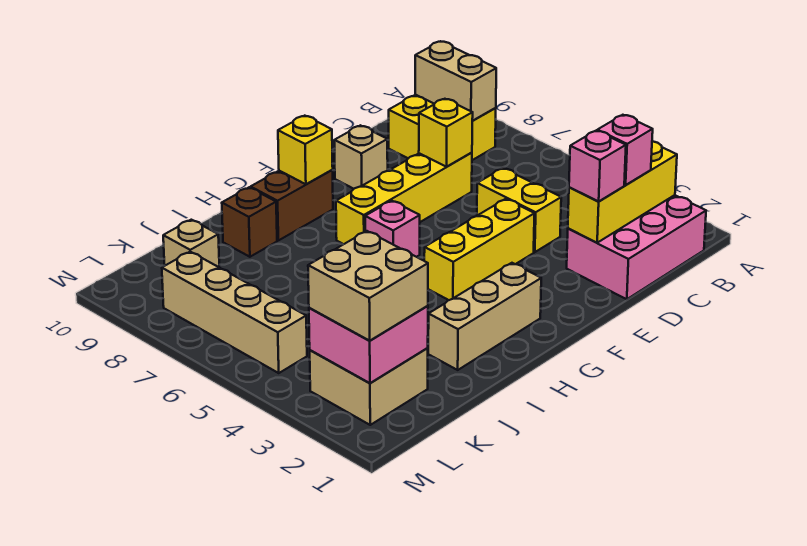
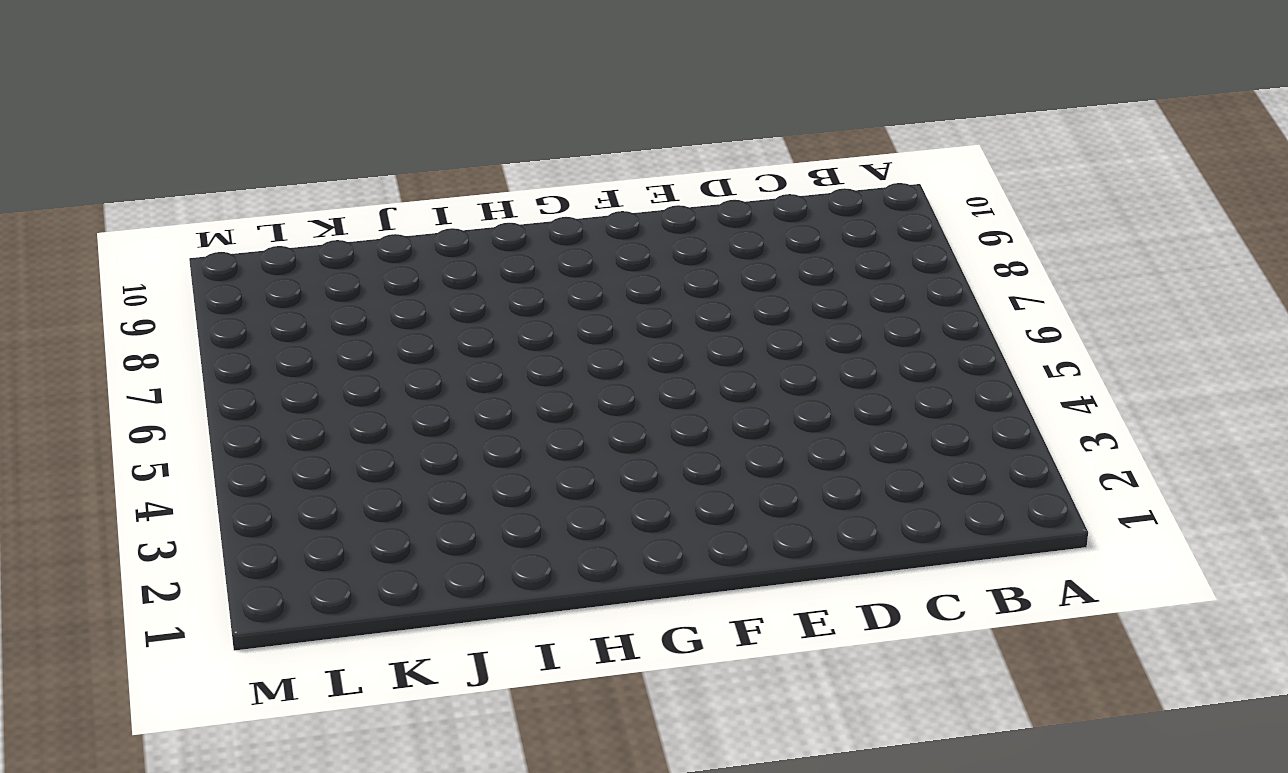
none -> pink brick B1:D2 level 1
none -> yellow brick B8:C9 level 1
none -> yellow brick D4:D5 level 1

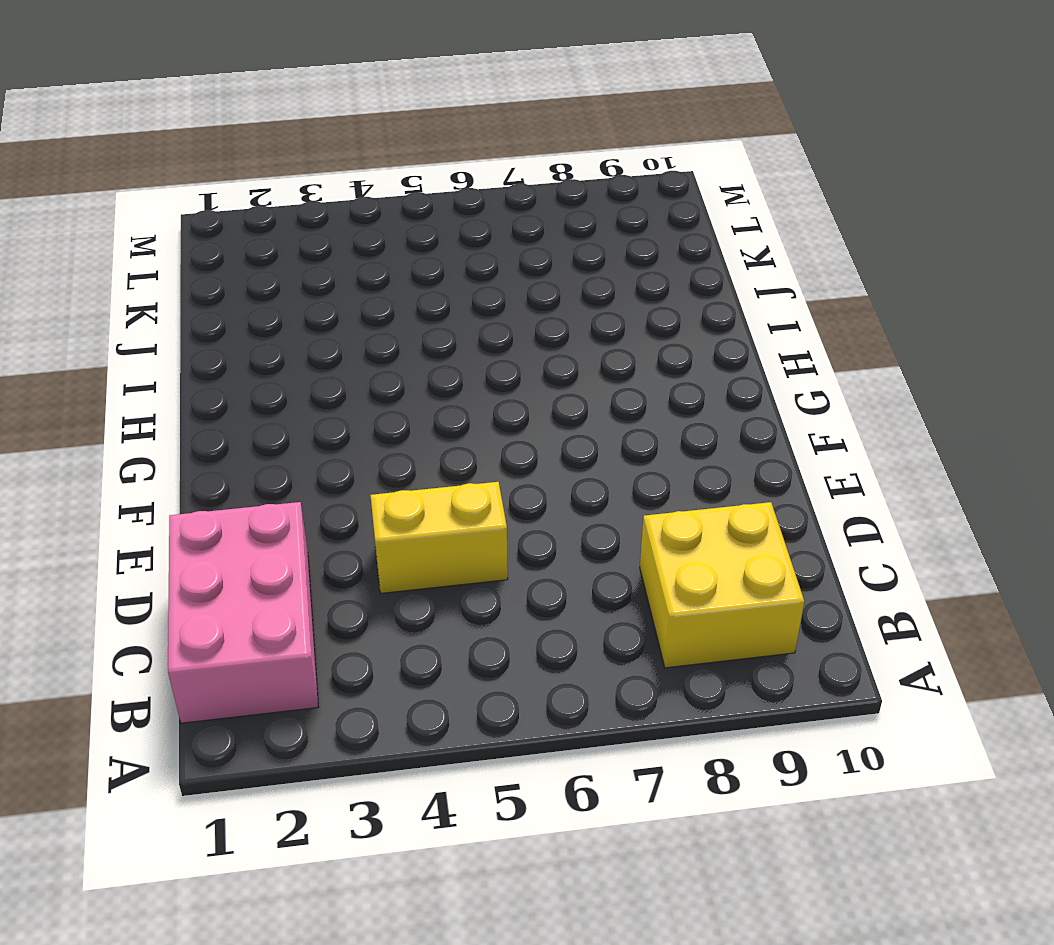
none -> yellow brick D7:G7 level 1
none -> yellow brick E4:G4 level 1
none -> tan brick E9 level 1

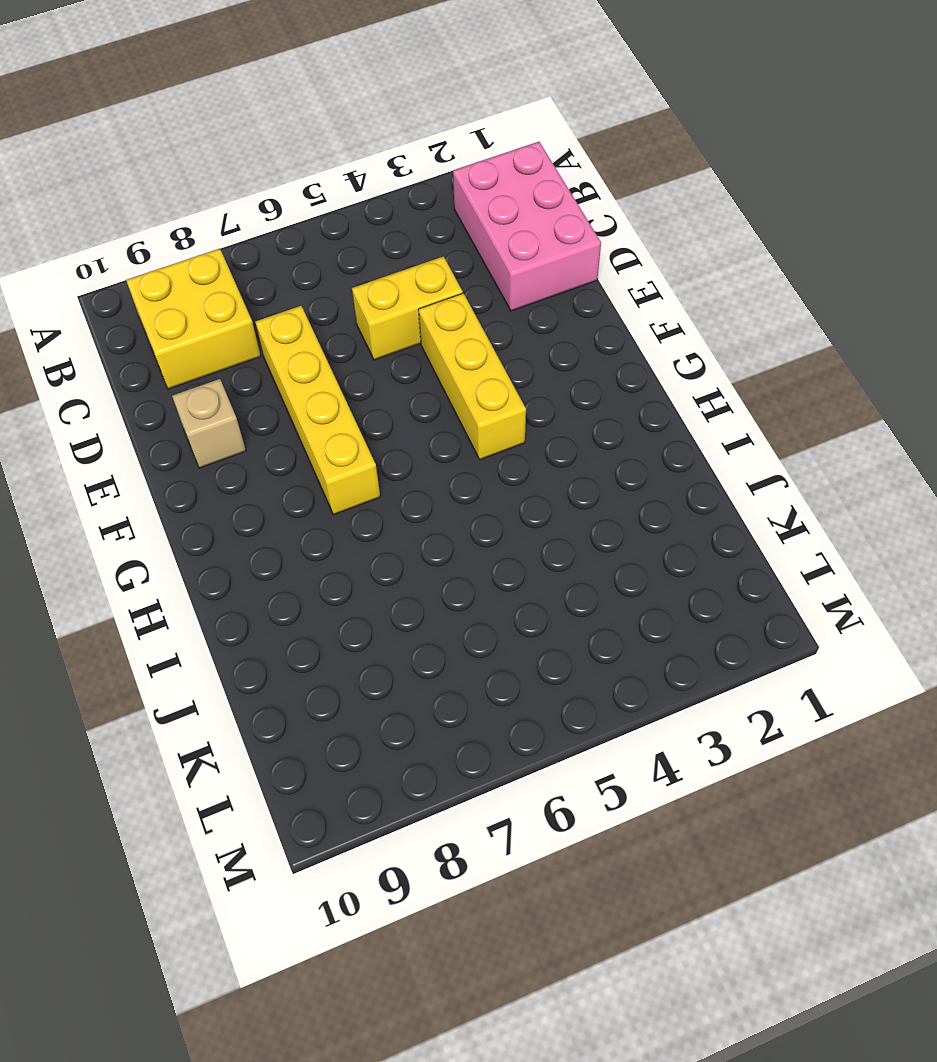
none -> tan brick G2:I2 level 1
none -> pink brick G6 level 1
none -> brown brick G9:H9 level 1

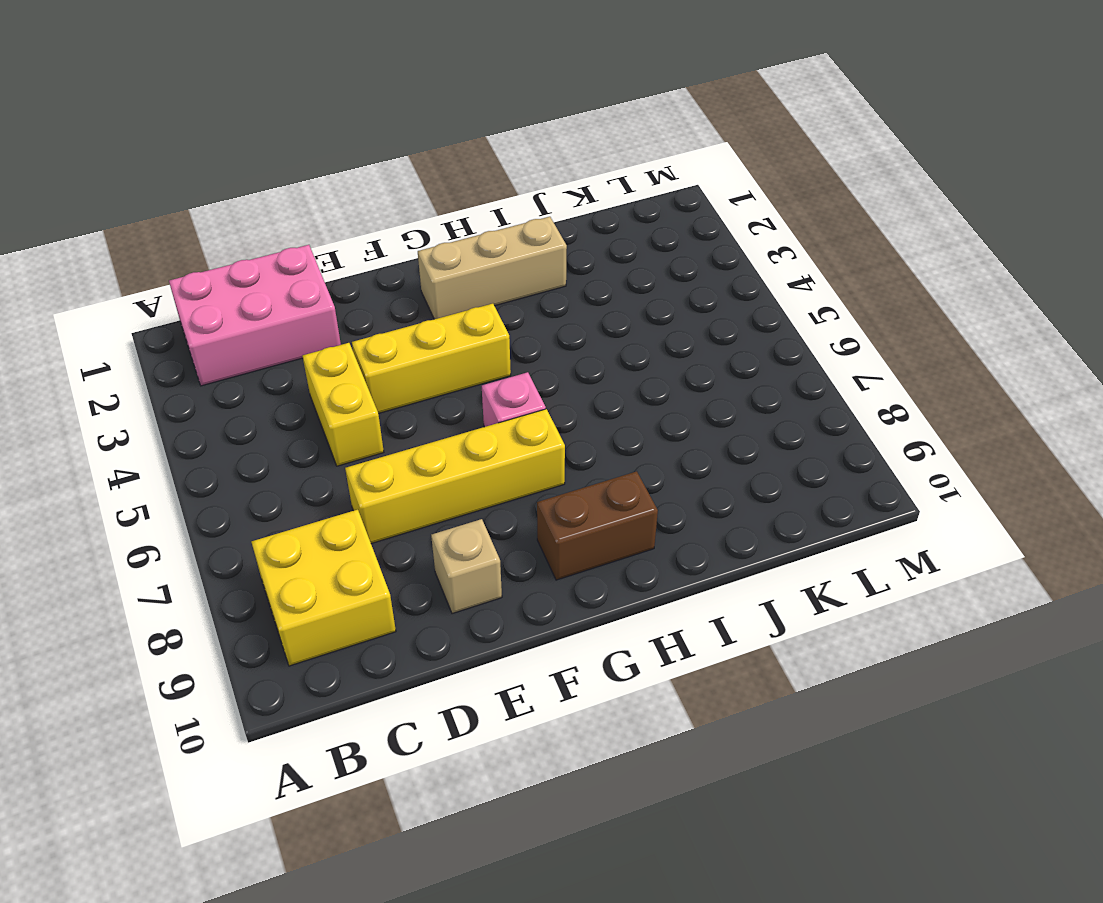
none -> brown brick I9 level 1
none -> tan brick K2:L3 level 1
none -> tan brick K9 level 1

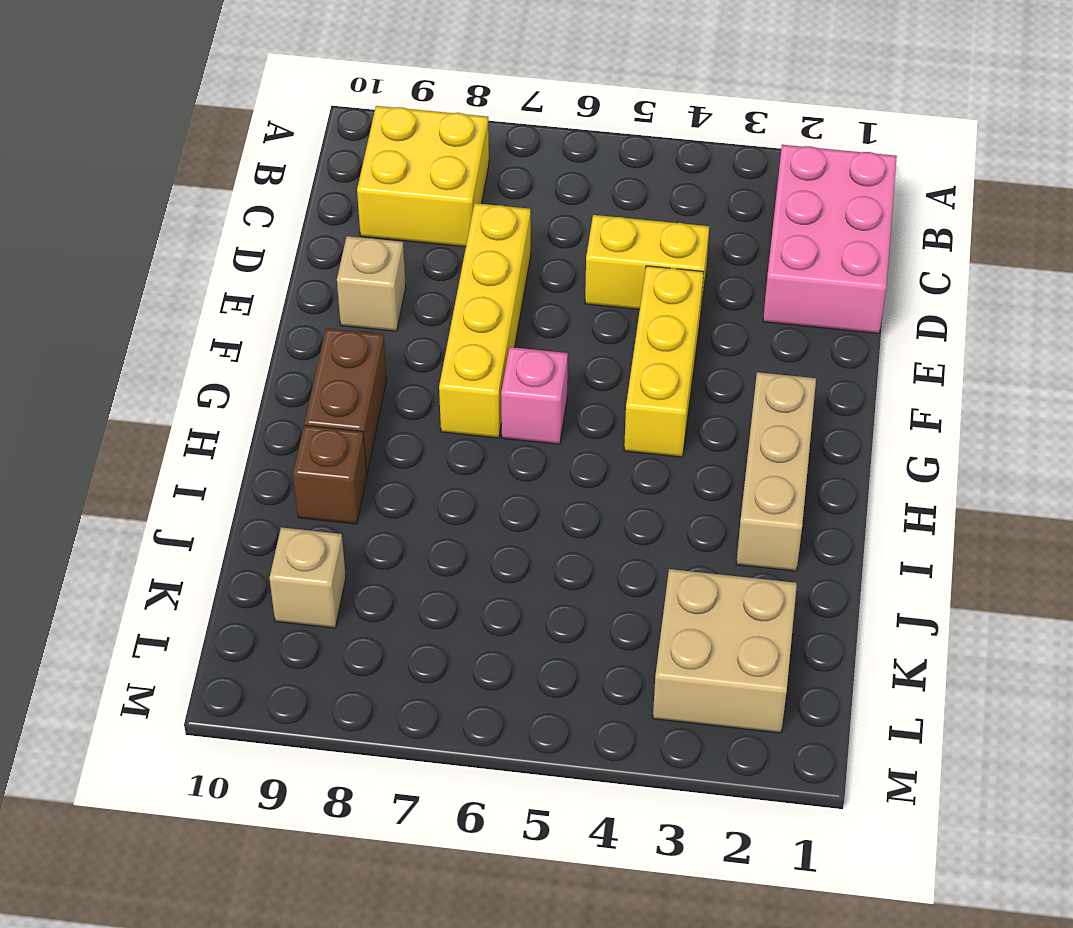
none -> tan brick L5:L8 level 1
none -> yellow brick B2:D2 level 2
none -> tan brick B8:B9 level 2

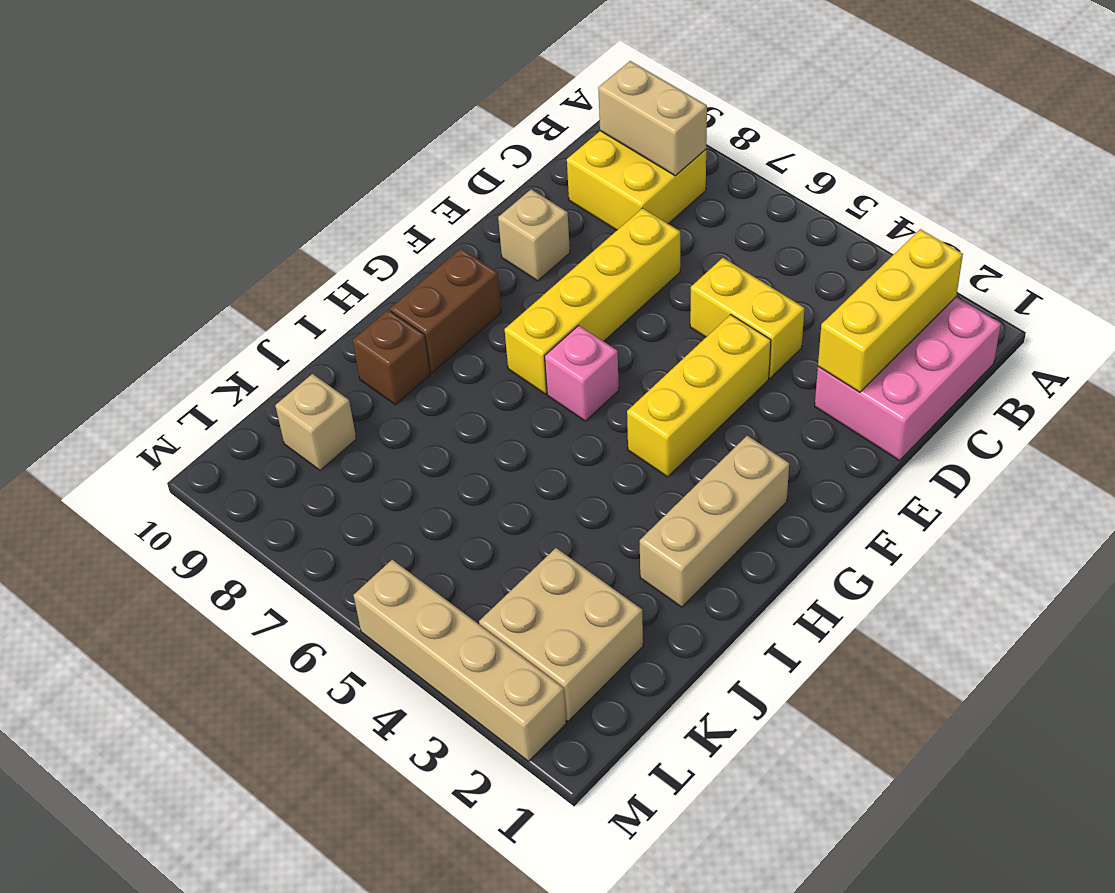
tan brick M2:M5 level 1 -> tan brick L5:L8 level 1
none -> yellow brick D7 level 2
none -> yellow brick G9 level 2
none -> pink brick K2:L3 level 2

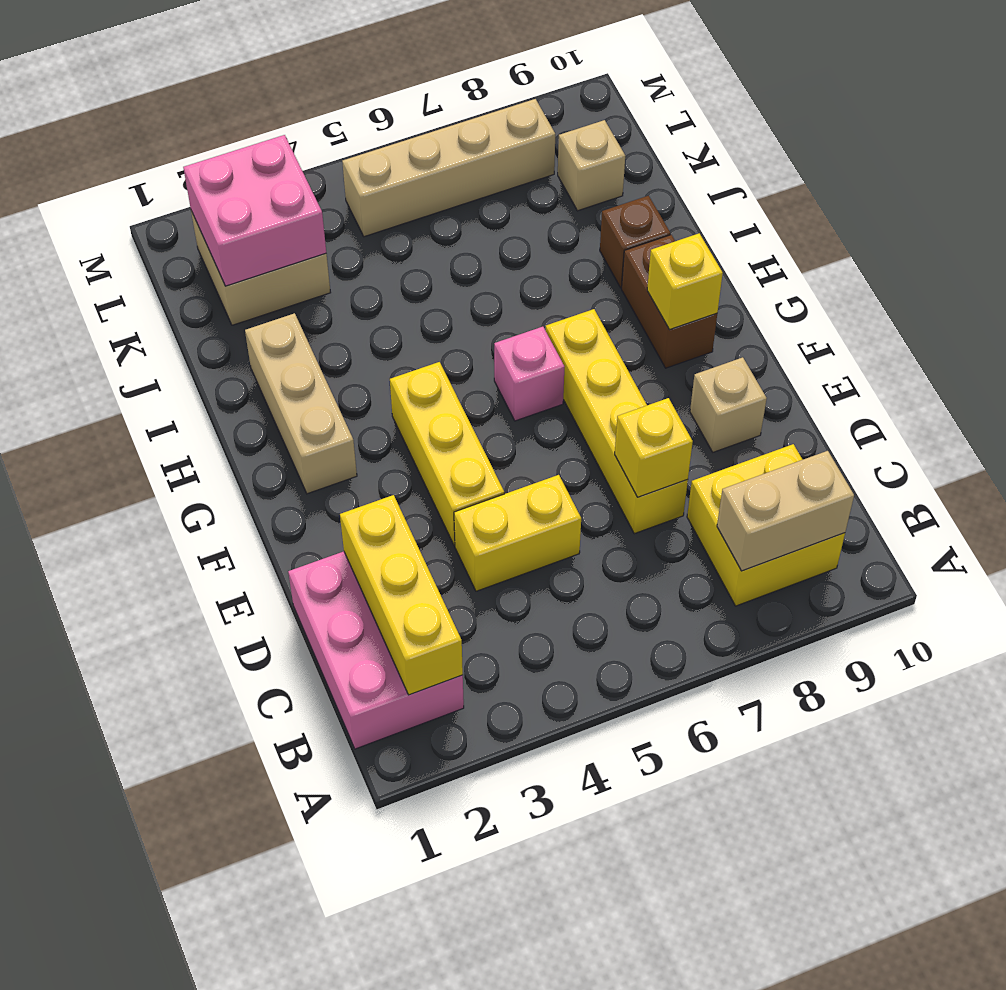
none -> pink brick C2 level 3
none -> pink brick D2 level 3
none -> tan brick K2:L3 level 3

